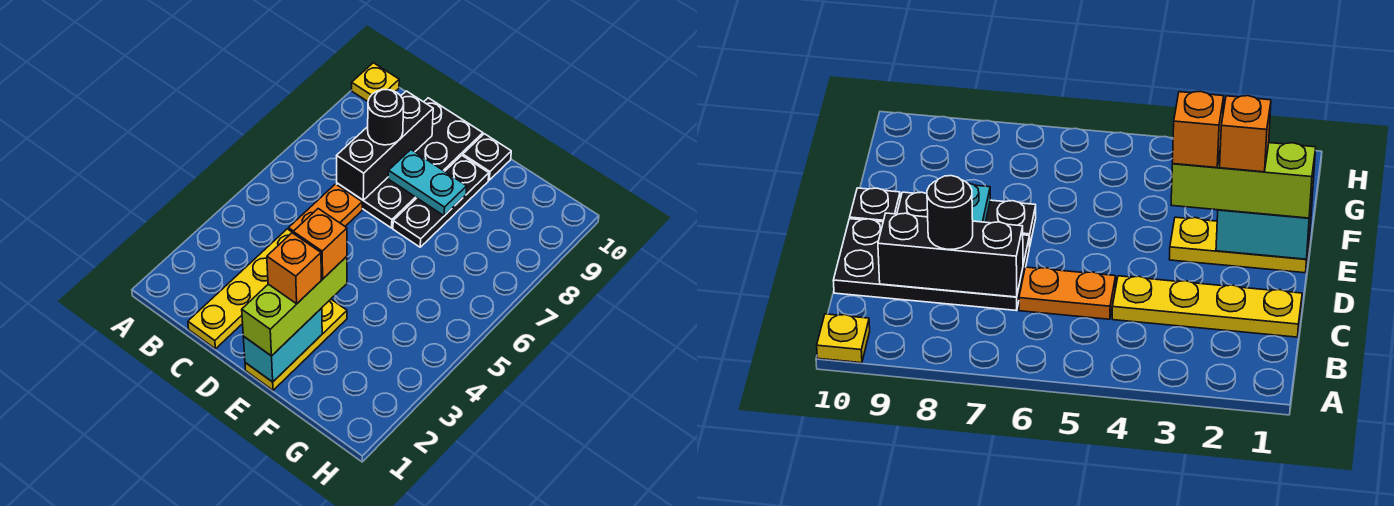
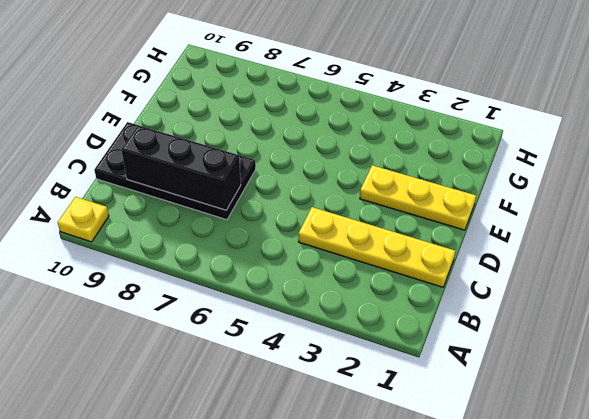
none -> orange plate C5:C6 level 1
none -> black plate E7:E9 level 1
none -> black plate E10 level 1

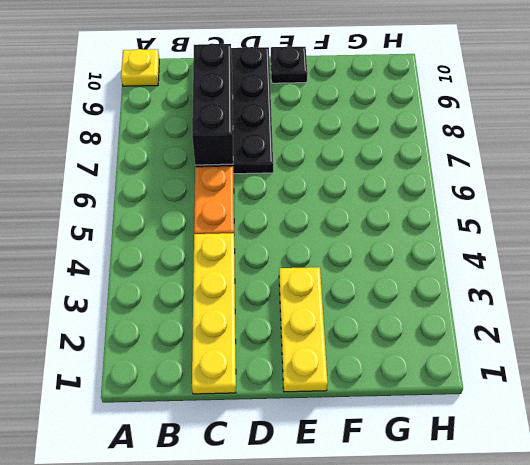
none -> black plate E7:E9 level 1
none -> cyan plate D8:E8 level 2
none -> cyan brick E1:E2 level 2

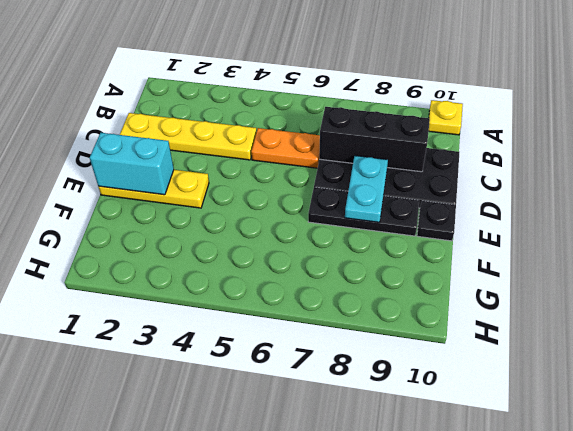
none -> black round brick C8 level 3
none -> lime brick E1:E3 level 3
none -> orange brick E2 level 4

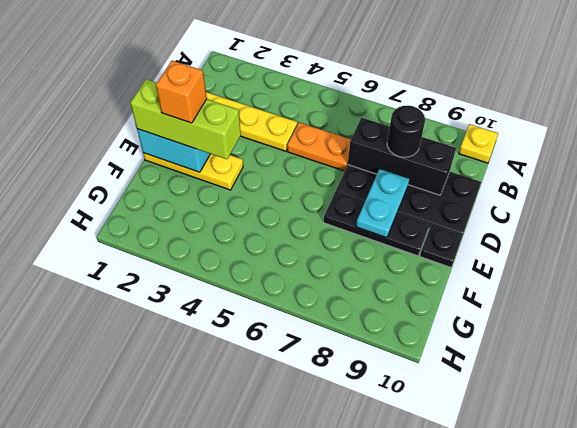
none -> orange brick E3 level 4

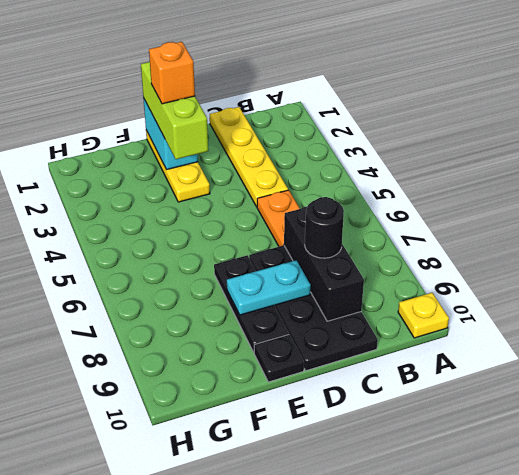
none -> orange brick E3 level 4

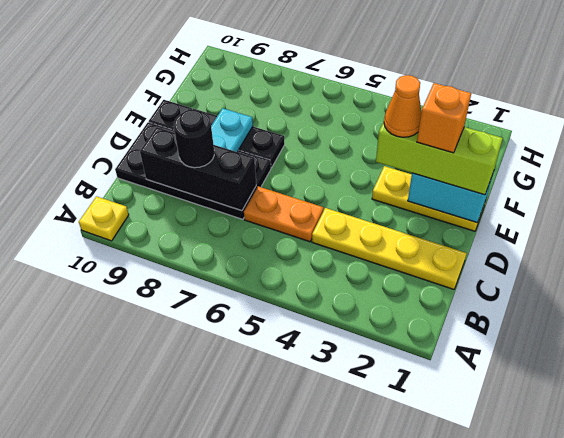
orange cone E3 level 4 -> orange brick E3 level 4

